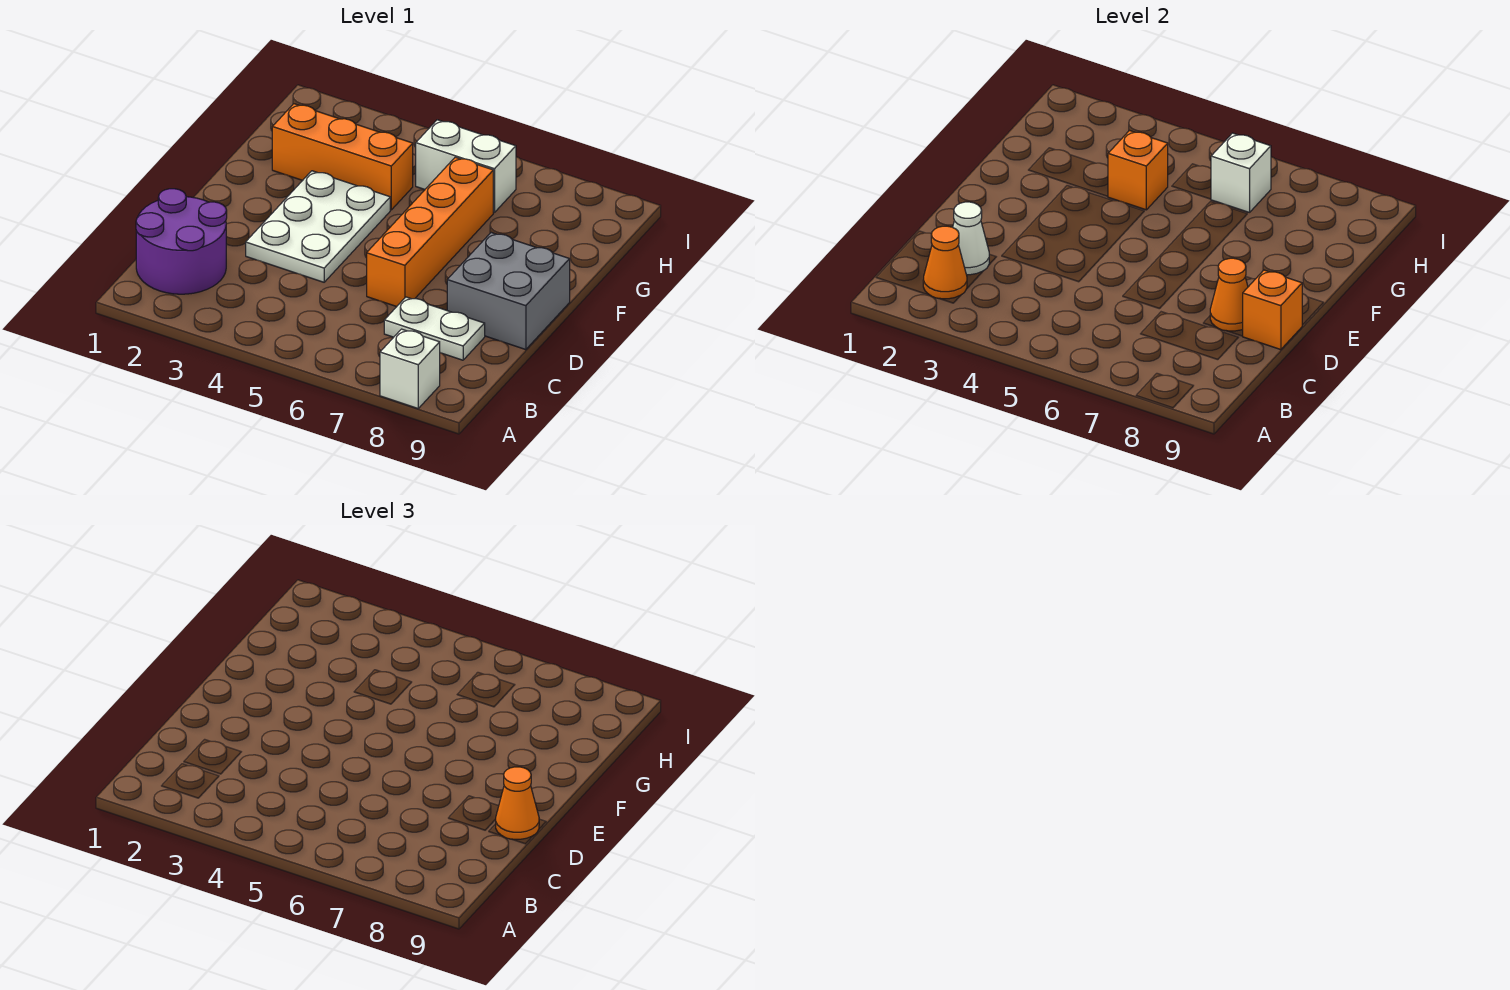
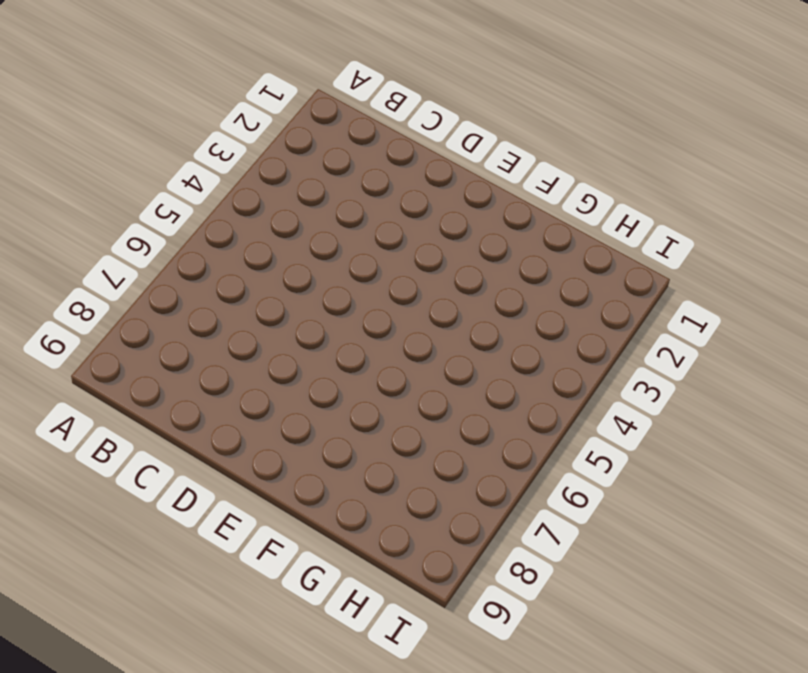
none -> white brick A8 level 1
none -> purple round brick B1:C2 level 1
none -> white plate C7:C8 level 1

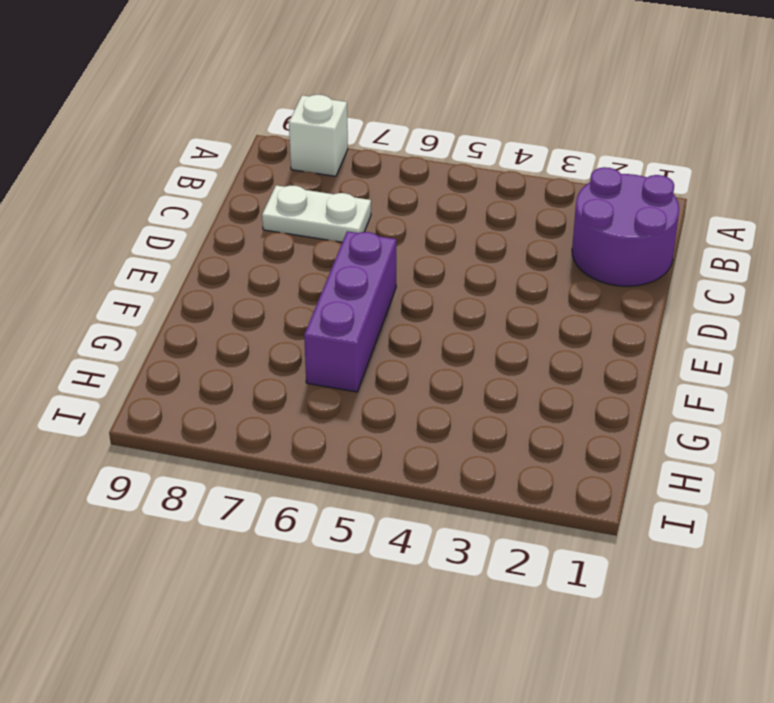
purple brick E6:G6 level 1 -> orange brick D6:G6 level 1
none -> white plate D3:F4 level 1
none -> grey brick D8:E9 level 1
none -> orange brick G2:G4 level 1

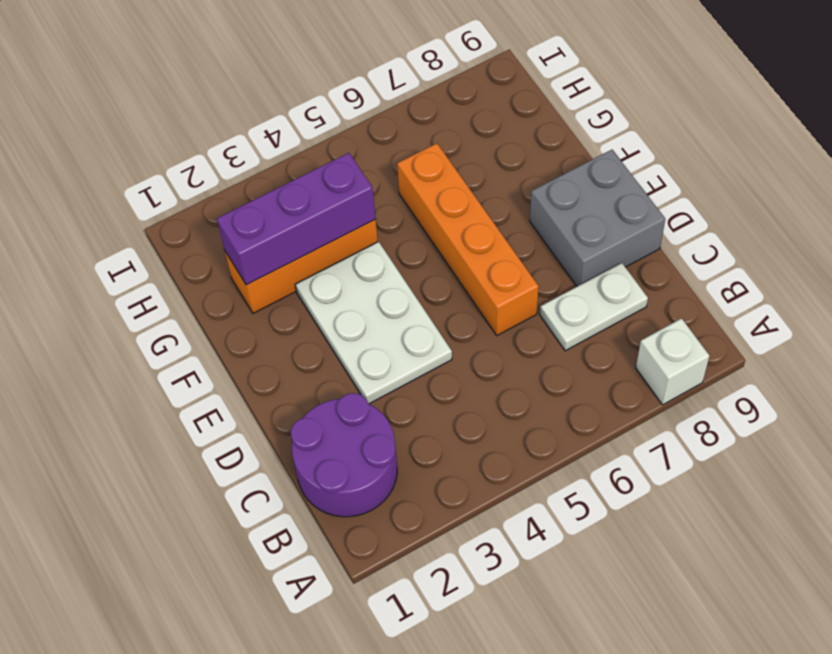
purple brick G2:G4 level 2 -> orange brick G4 level 2
none -> white brick H5:H6 level 1
none -> orange cone B2 level 2
none -> white cone C2 level 2

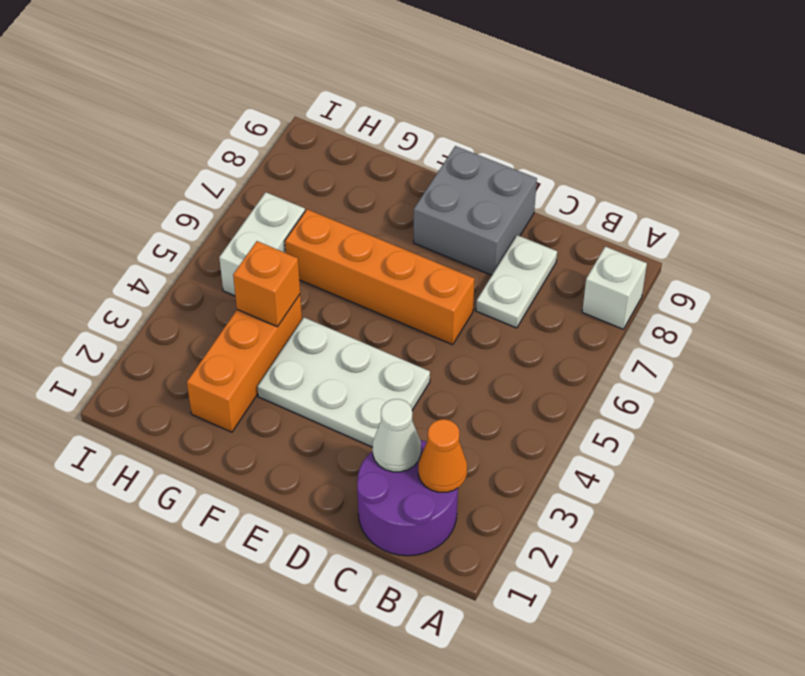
none -> orange cone D8 level 2
none -> orange brick D9 level 2
none -> white brick H6 level 2

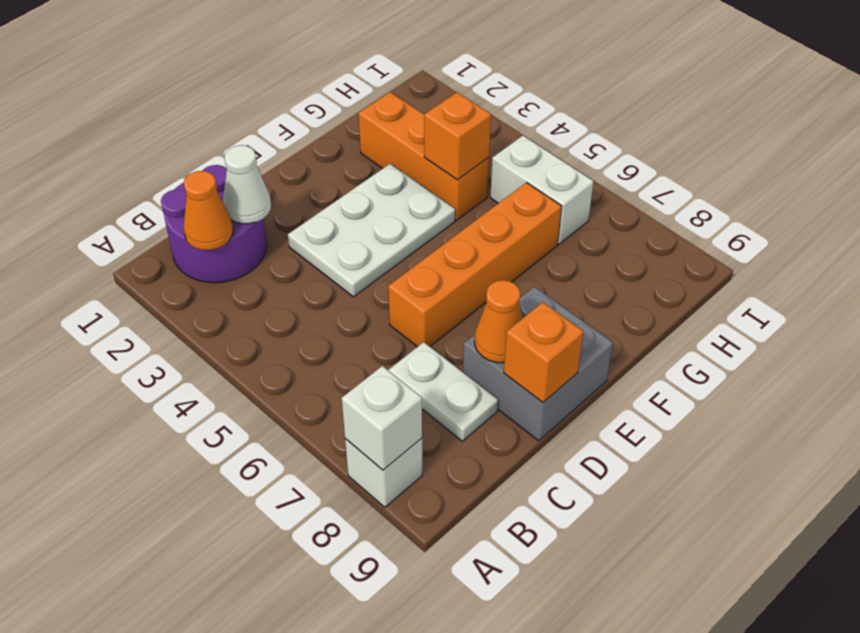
white brick A8 level 2 -> white brick H6 level 2
none -> orange cone D9 level 3

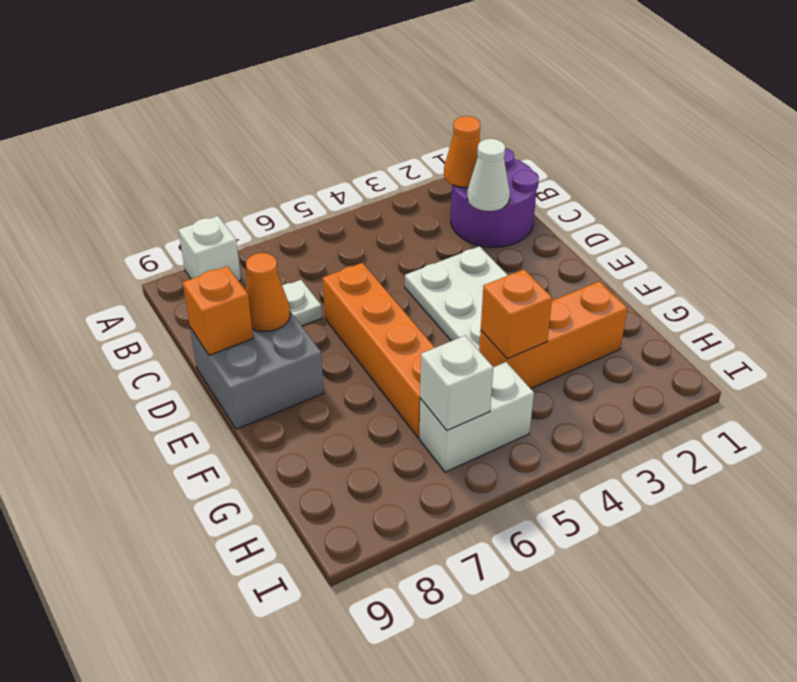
none -> orange cone D9 level 3

